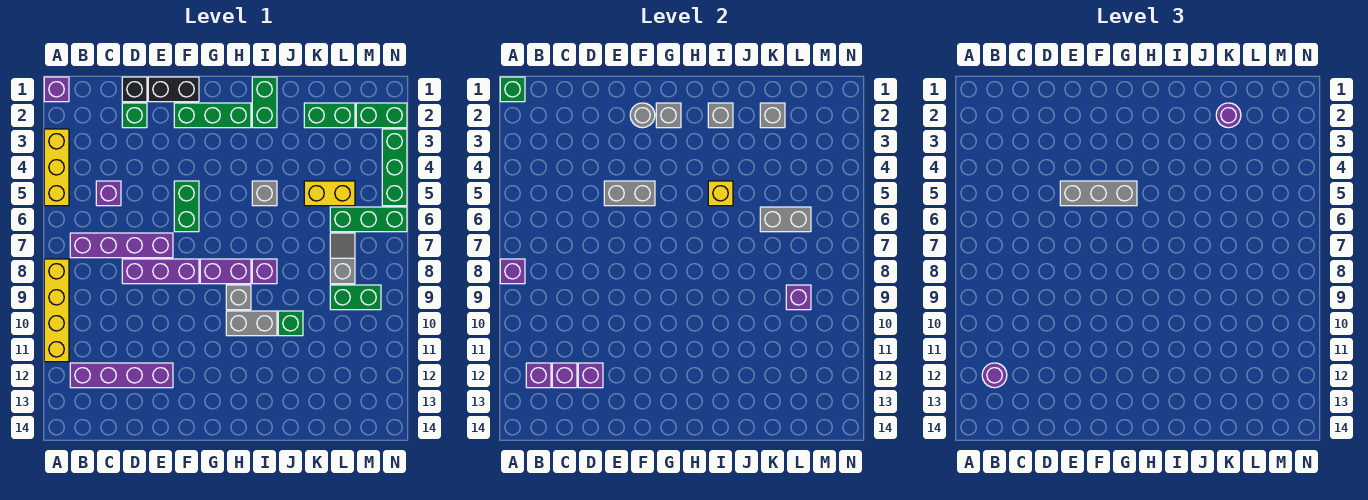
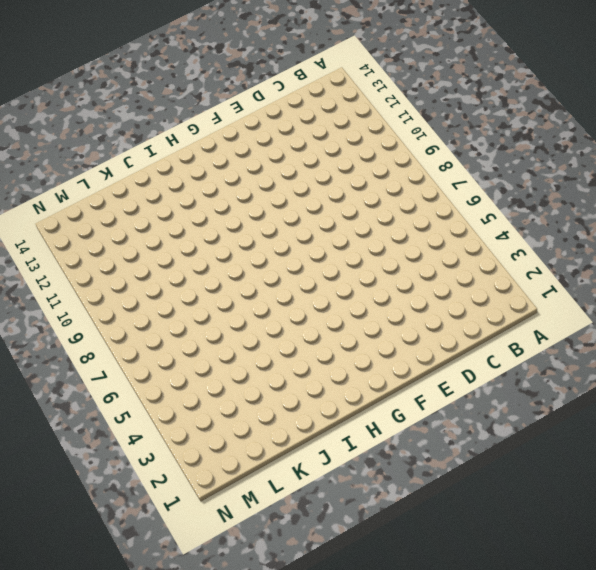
none -> purple brick A1 level 1
none -> yellow brick A3:A5 level 1
none -> yellow brick A8:A11 level 1
none -> purple brick B7:E7 level 1

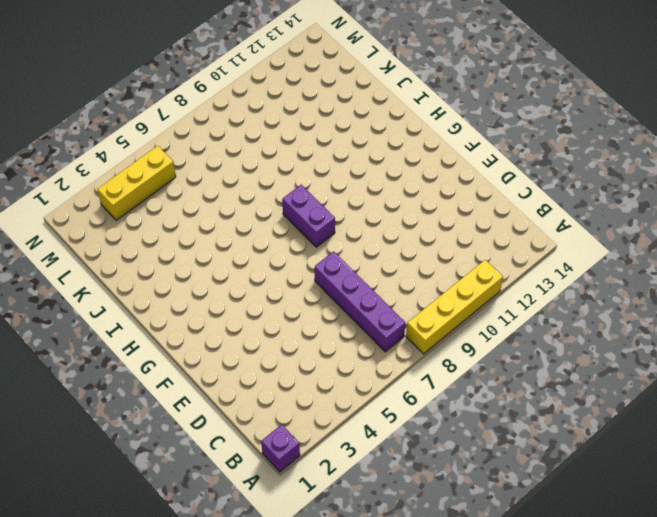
yellow brick M3:M5 level 1 -> yellow brick A3:A5 level 1
none -> purple brick B12:E12 level 1
none -> purple brick C5 level 1
none -> black brick D1 level 1
none -> green brick D2 level 1

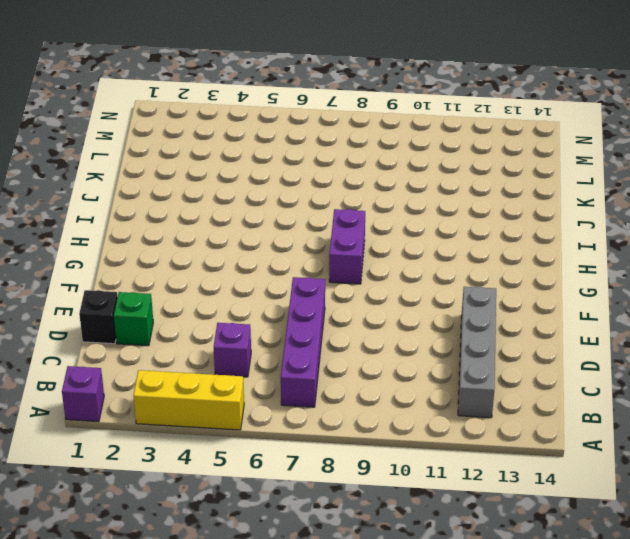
grey brick B12:E12 level 1 -> purple brick B12:E12 level 1
none -> yellow brick A8:A11 level 1
none -> purple brick D8:F8 level 1
none -> black brick E1:F1 level 1
none -> green brick F2:H2 level 1

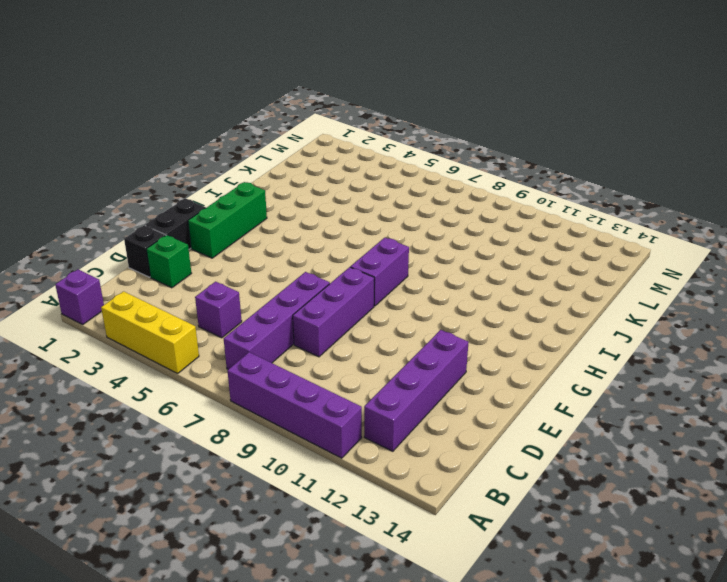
purple brick A8:A11 level 1 -> yellow brick A8:A11 level 1
none -> green brick F5:F6 level 1
none -> grey brick H9 level 1
none -> grey brick H10:I10 level 1
none -> green brick I1:I2 level 1

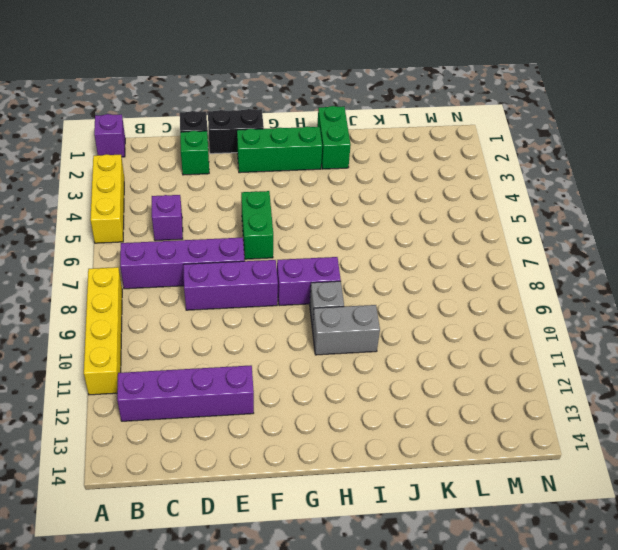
none -> grey brick I5 level 1
none -> purple brick I8 level 1
none -> green brick J10 level 1
none -> green brick K2:L2 level 1

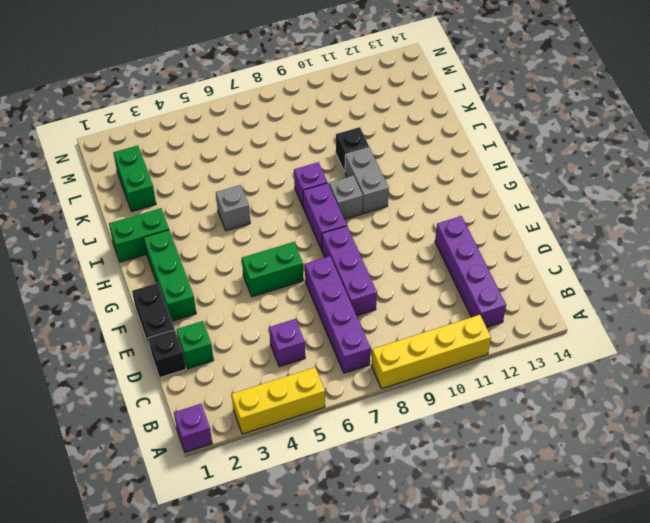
black brick J10 level 1 -> green brick J10 level 1
none -> yellow brick K5:L5 level 1
none -> green brick L6:N6 level 1
none -> grey slope L7:L8 level 1 top 8
none -> green brick L9:M9 level 1

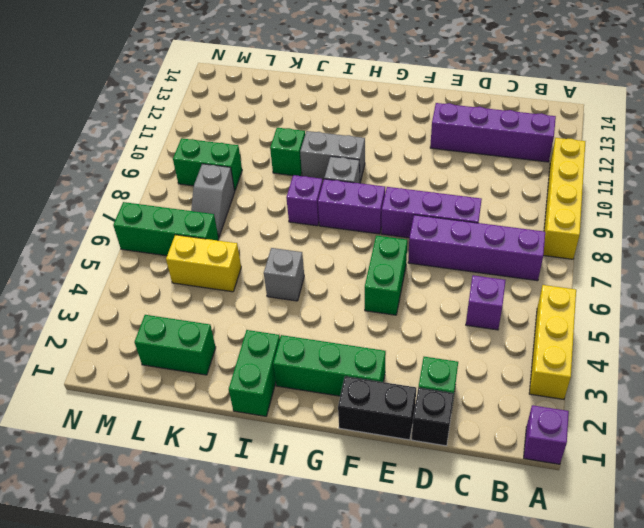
none -> green brick M2:N2 level 1
none -> green brick N3:N5 level 1
none -> green brick A1 level 2
none -> purple brick A8 level 2

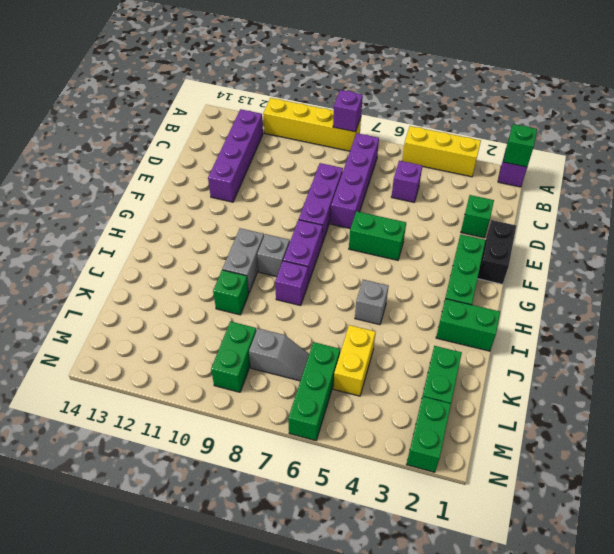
none -> black brick D1 level 1
none -> green brick N3:N5 level 1
none -> purple brick B12 level 2
none -> purple brick C12 level 2

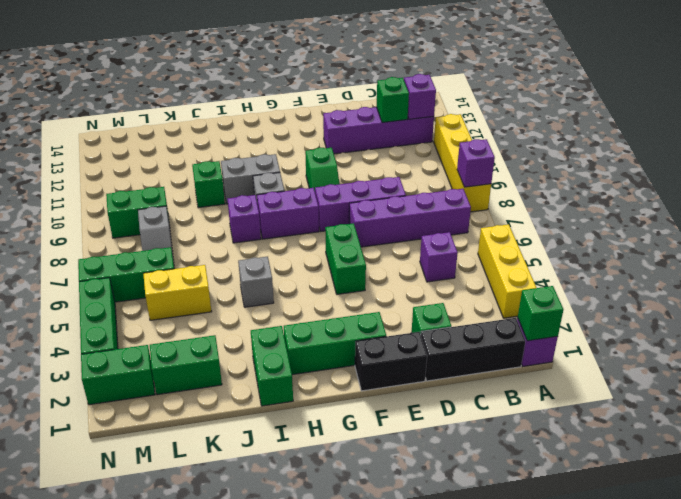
black brick B1:D1 level 1 -> black brick D1 level 1
green brick C12 level 2 -> purple brick C12 level 2
green slope F9:F10 level 1 top 10 -> none
none -> purple brick D12 level 2
none -> grey brick E5:F5 level 2
none -> grey round brick F2 level 2
none -> grey brick G2 level 2

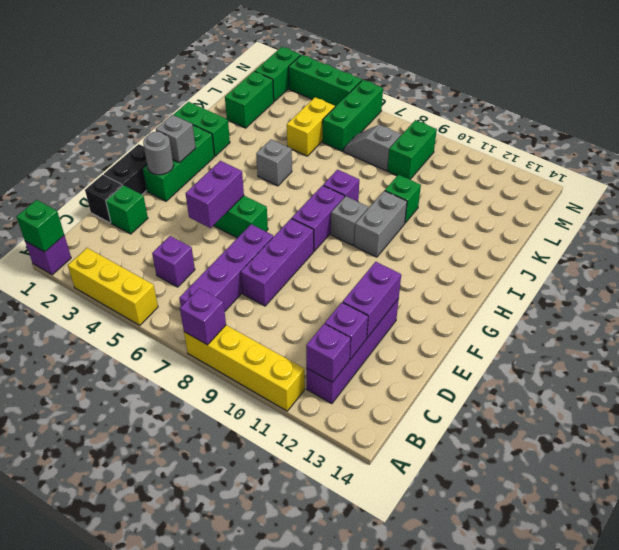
purple brick D12:E12 level 2 -> purple brick D12 level 2
purple brick E5:F5 level 2 -> grey brick E5:F5 level 2
none -> grey brick I2 level 2
none -> yellow brick I5 level 2
none -> grey brick K2 level 2
none -> grey brick K6:L6 level 2

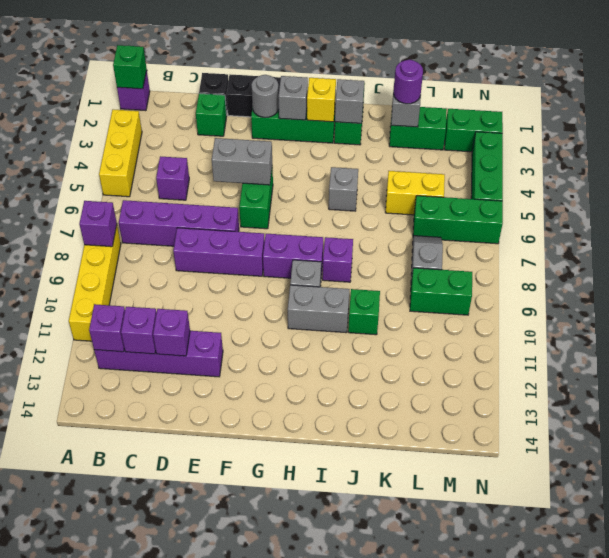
yellow brick H2 level 2 -> yellow brick I5 level 2
none -> grey brick K6:L6 level 2
none -> purple brick L9 level 2
none -> purple round brick B12 level 3
none -> grey brick E5:G5 level 3

